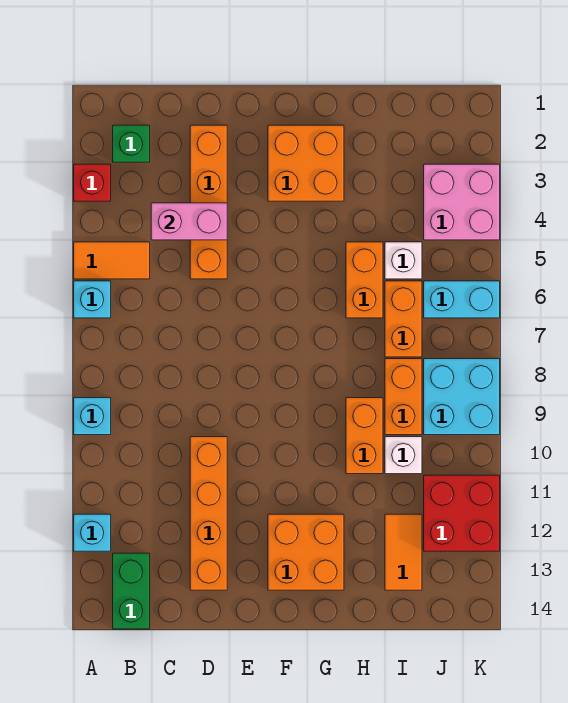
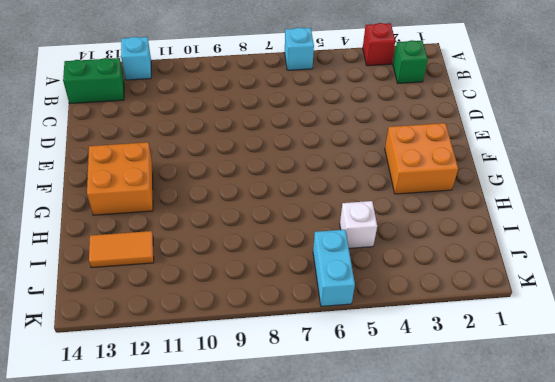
none -> orange tile A5:B5 level 1
none -> cyan brick A9 level 1
none -> orange brick D2:D5 level 1

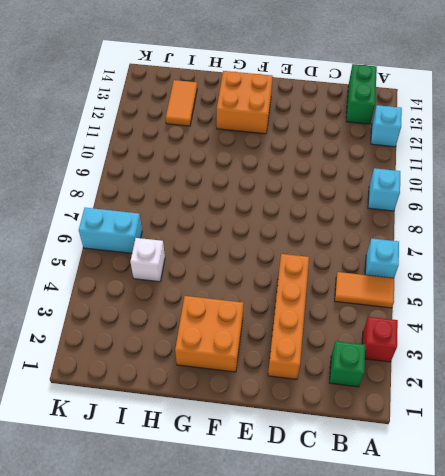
none -> orange brick D10:D13 level 1
none -> orange brick H5:H6 level 1
none -> orange brick H9:H10 level 1

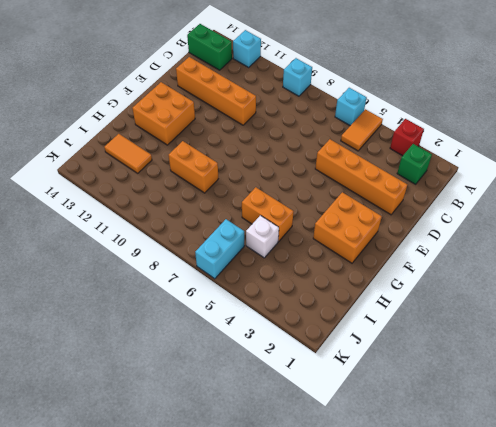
none -> orange brick I6:I7 level 1
none -> orange brick I8:I9 level 1
none -> white brick I10 level 1

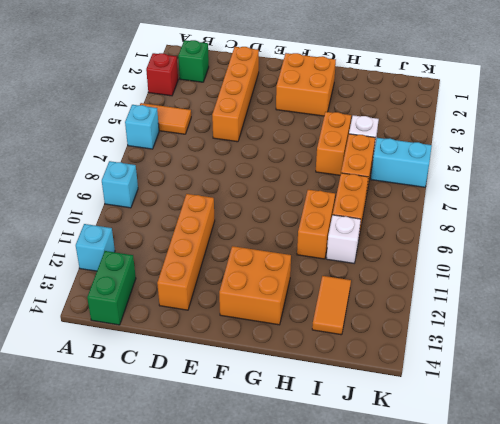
none -> pink brick J3:K4 level 1
none -> cyan brick J8:K9 level 1
none -> red brick J11:K12 level 1

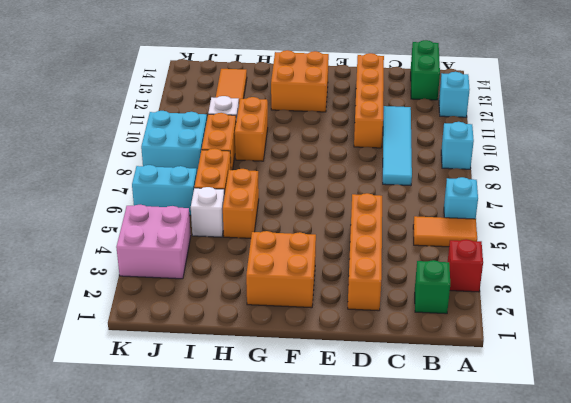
cyan tile C8:C11 level 1 -> none
none -> red brick J11:K12 level 1
none -> pink brick C4:D4 level 2

